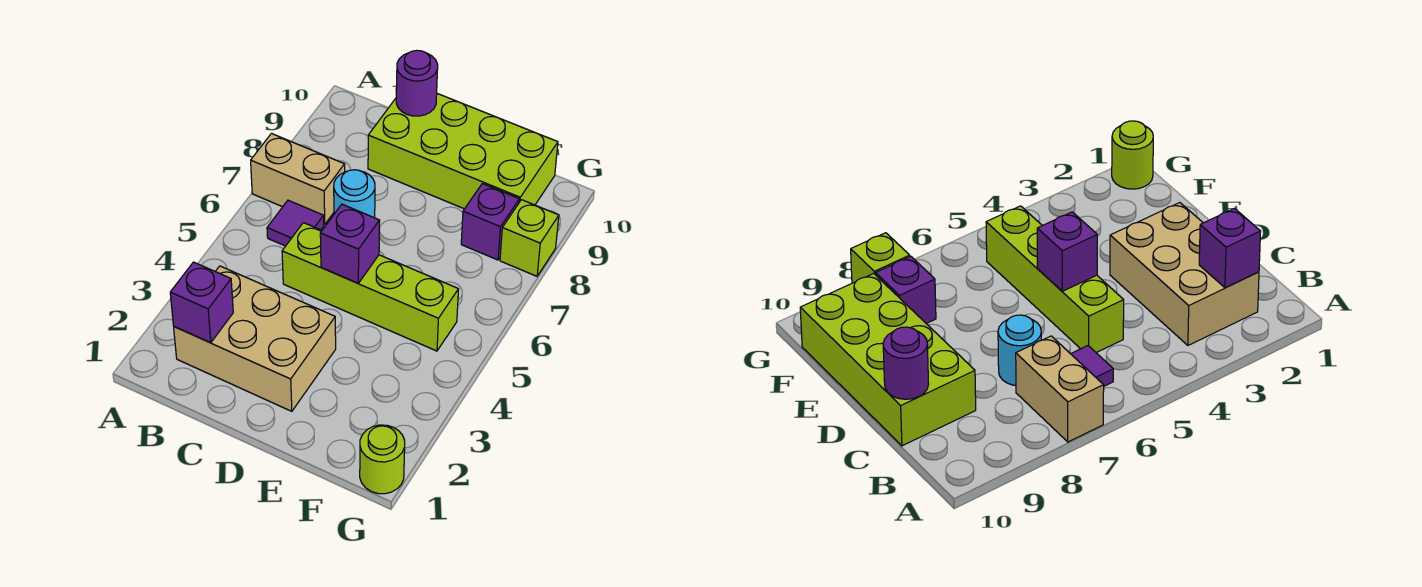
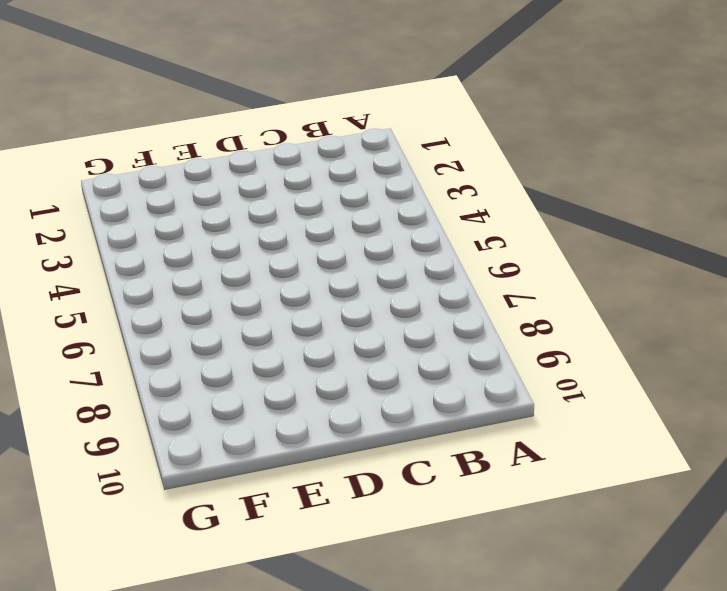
none -> tan brick A7:B7 level 1
none -> tan brick B2:D3 level 1
none -> purple tile B6 level 1

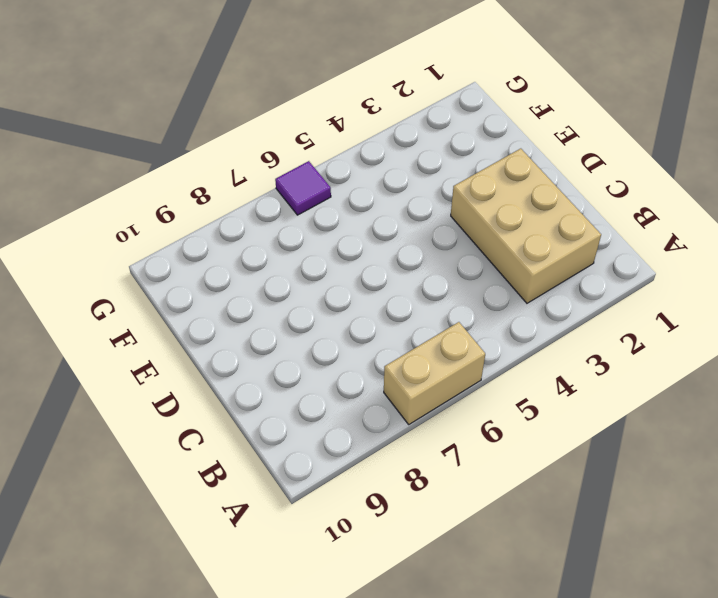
tan brick A6:A7 level 1 -> tan brick A7:B7 level 1
purple tile G6 level 1 -> purple tile B6 level 1
none -> lime brick C5:F5 level 1
none -> cyan round brick C7 level 1
none -> lime brick C9:F10 level 1

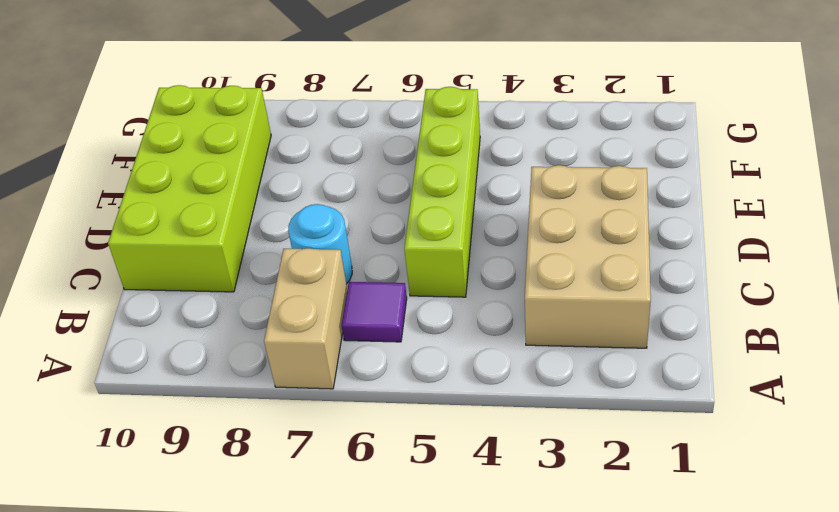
none -> purple brick F8 level 1
none -> lime round brick G1 level 1
none -> lime brick G8 level 1

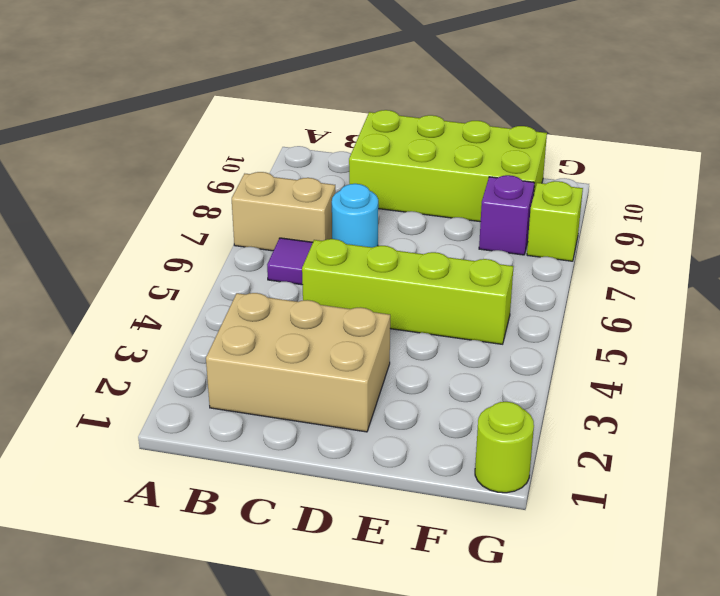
none -> purple brick B2 level 2
none -> purple round brick C10 level 2
none -> purple brick D5 level 2

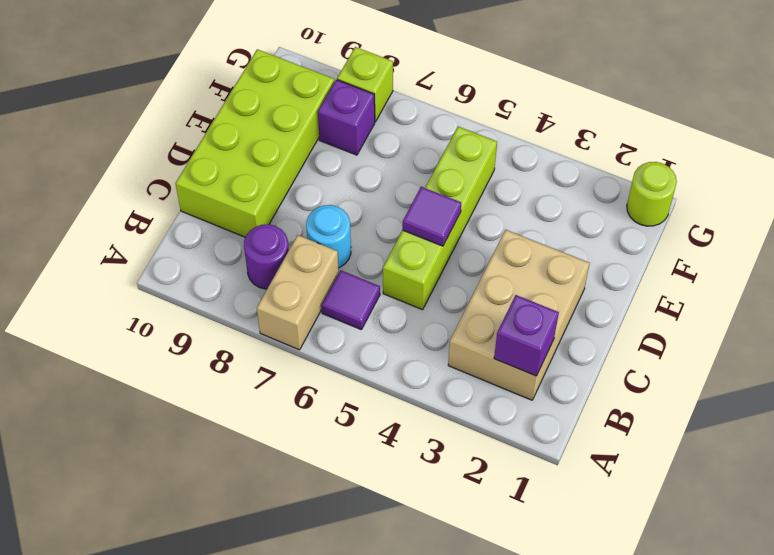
purple round brick B8 level 1 -> purple round brick C10 level 2
purple tile D5 level 2 -> purple brick D5 level 2

